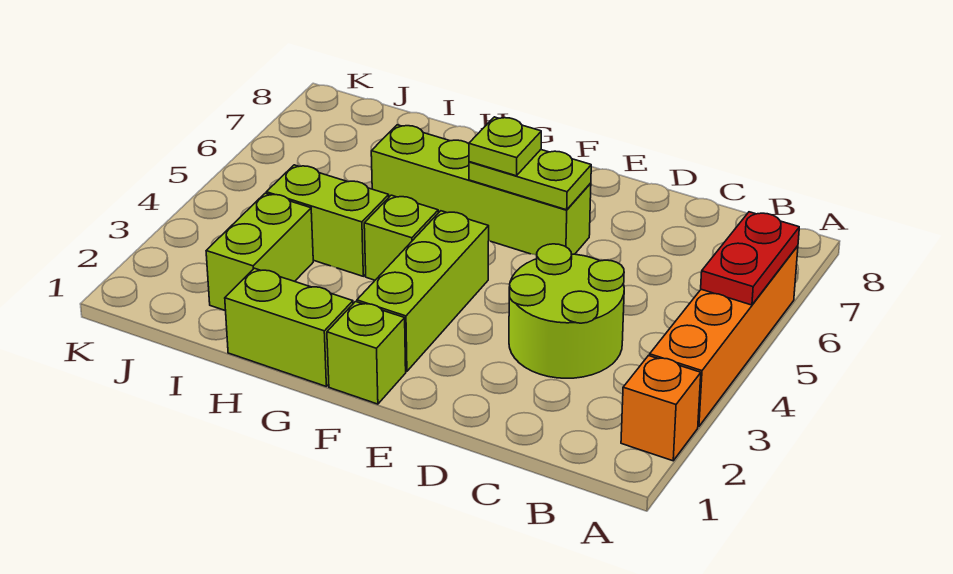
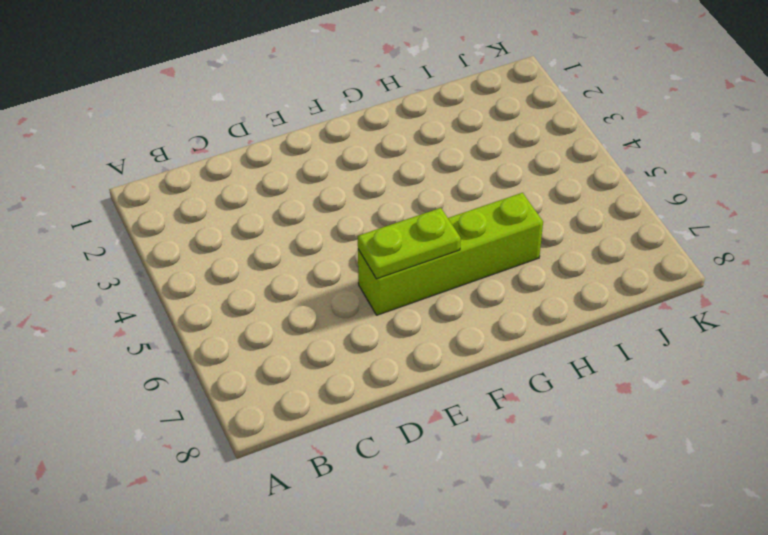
none -> orange brick A2 level 1
none -> orange brick A3:A6 level 1
none -> lime round brick C3:D4 level 1

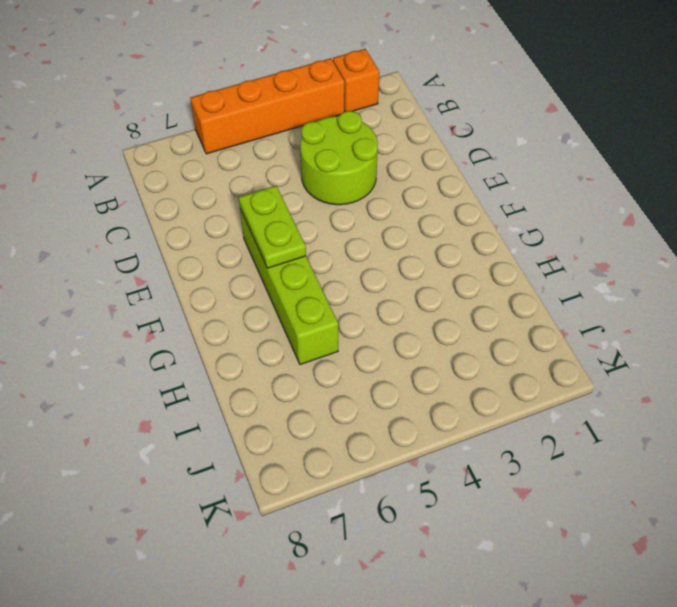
none -> lime brick F1 level 1
none -> lime brick F2:F4 level 1
none -> lime brick G1:H1 level 1

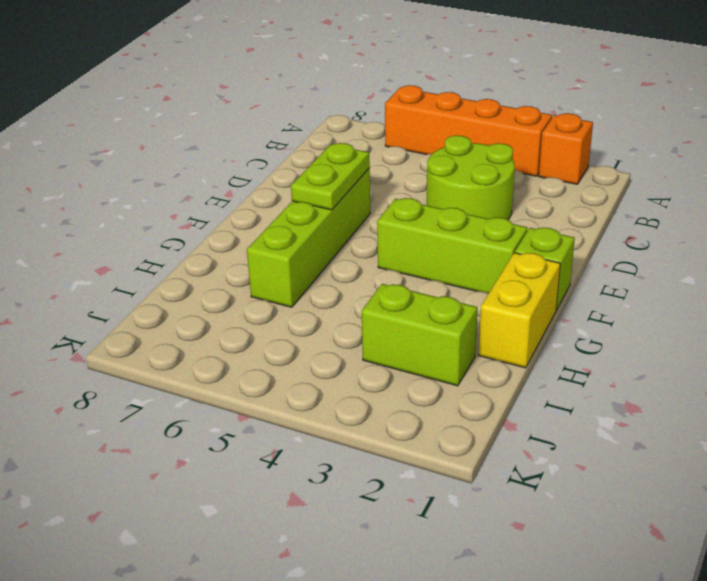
yellow brick G1:H1 level 1 -> lime brick G1:H1 level 1
none -> lime brick G4 level 1
none -> lime brick H4:I4 level 1
none -> red plate A5:A6 level 2

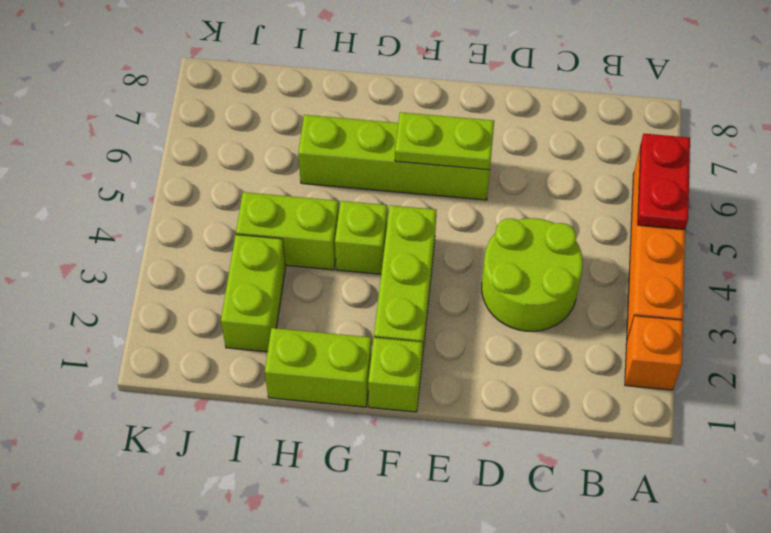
none -> lime plate F6 level 3

